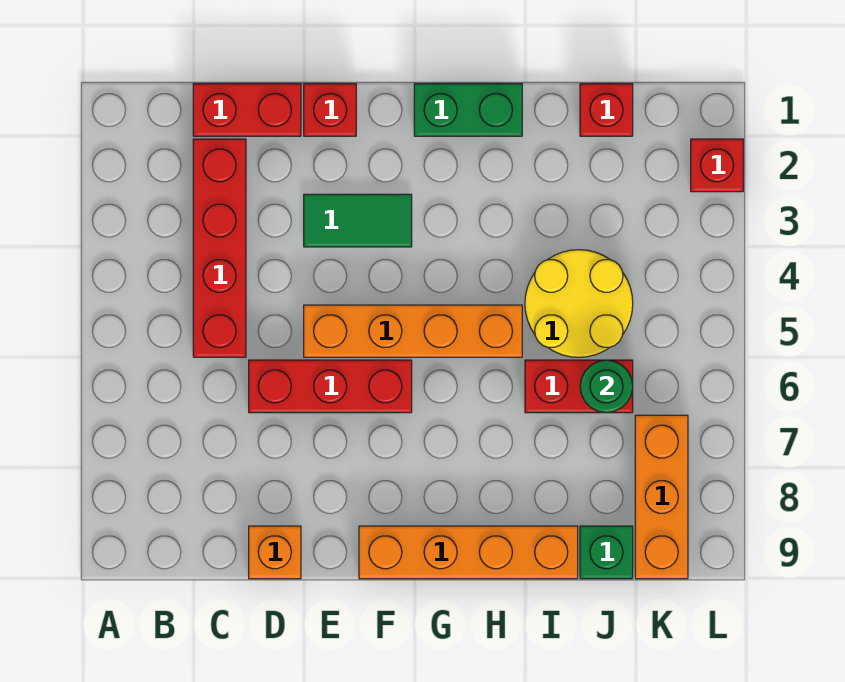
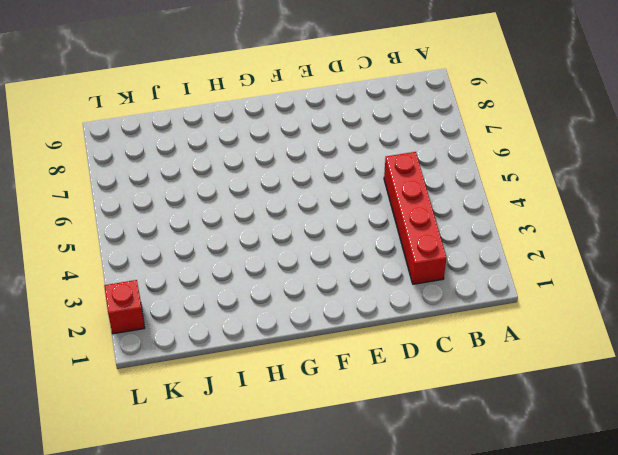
none -> red brick C1:D1 level 1
none -> red brick D6:F6 level 1
none -> orange brick D9 level 1

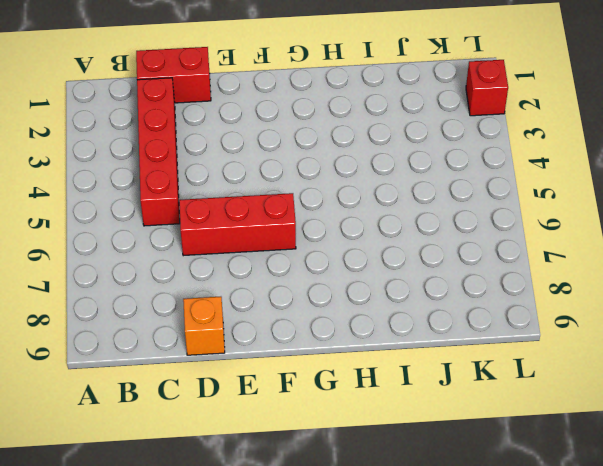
none -> red brick E1 level 1
none -> green tile E3:F3 level 1
none -> orange brick E5:H5 level 1

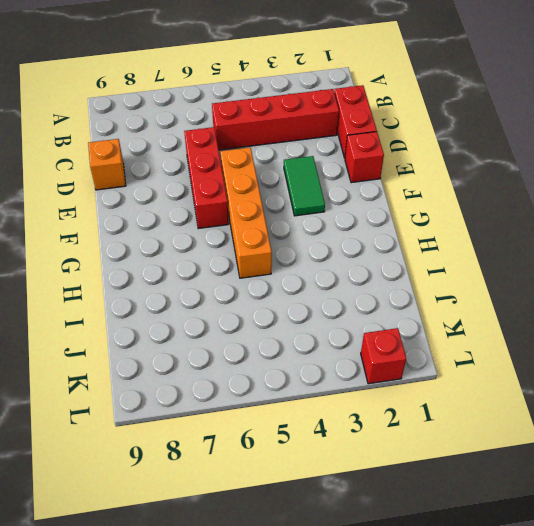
none -> orange brick F9:I9 level 1
none -> green brick G1:H1 level 1
none -> yellow round brick I4:J5 level 1

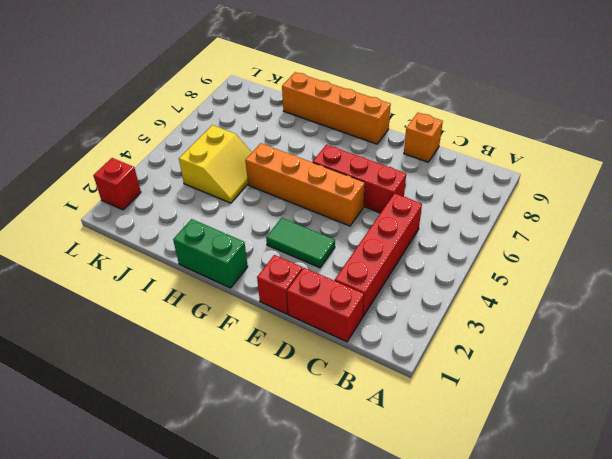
yellow slope I4:J5 level 1 top J -> yellow round brick I4:J5 level 1
none -> red brick I6:J6 level 1
none -> red brick J1 level 1
none -> green brick J9 level 1

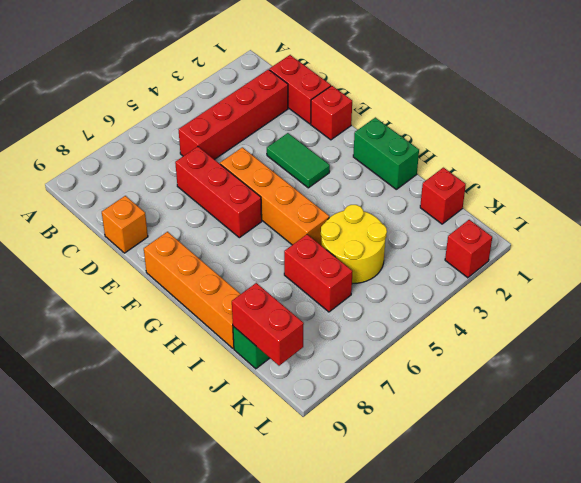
red brick J9:K9 level 2 -> none
none -> orange brick K7:K9 level 1
none -> green round brick J6 level 2

